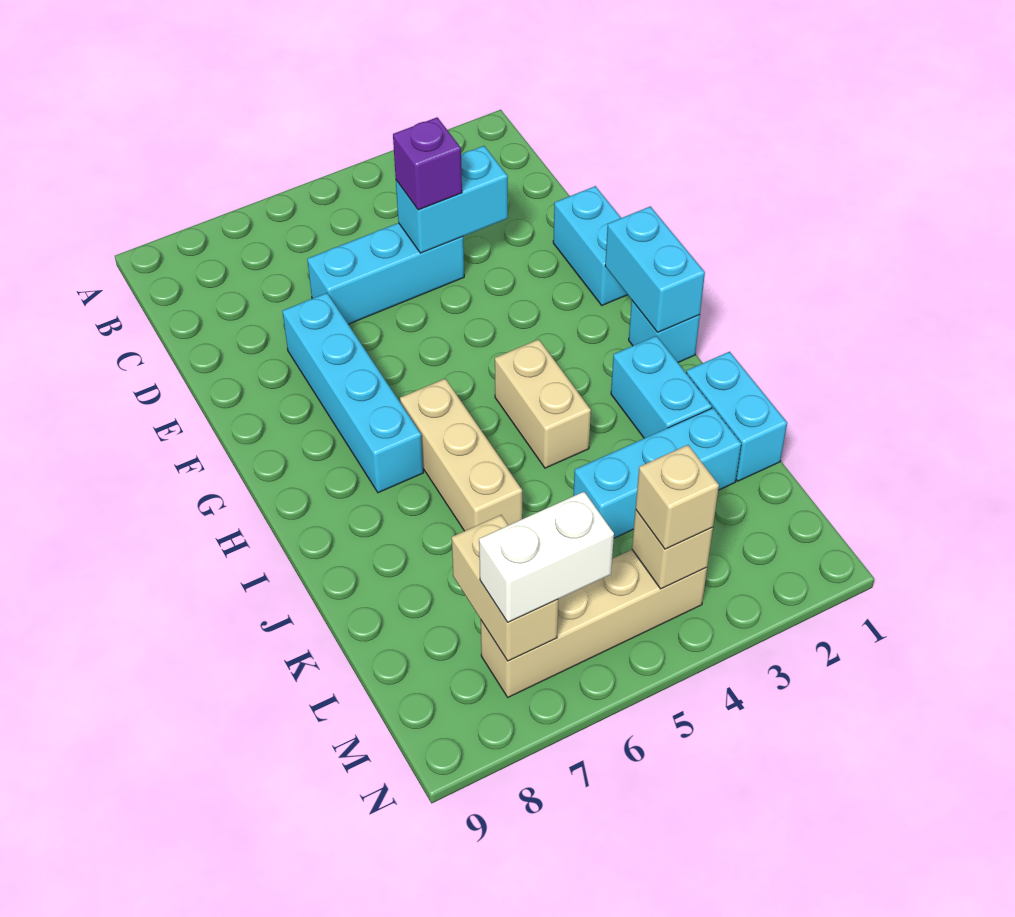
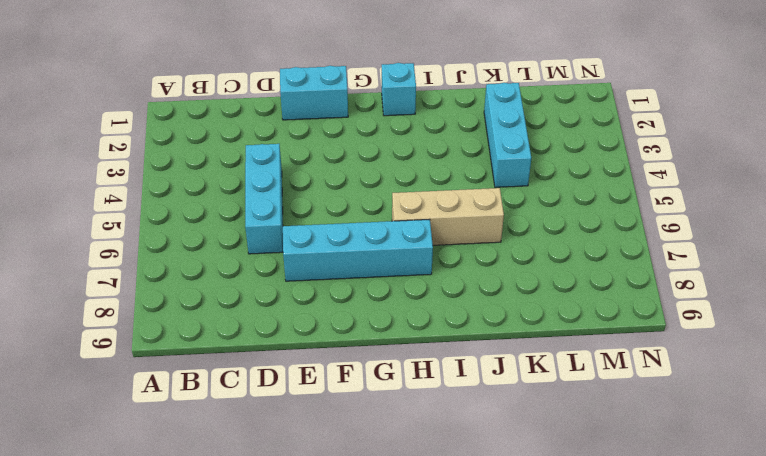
none -> tan brick H4:I4 level 1
none -> cyan brick I2:J2 level 1
none -> cyan brick J1:K1 level 1

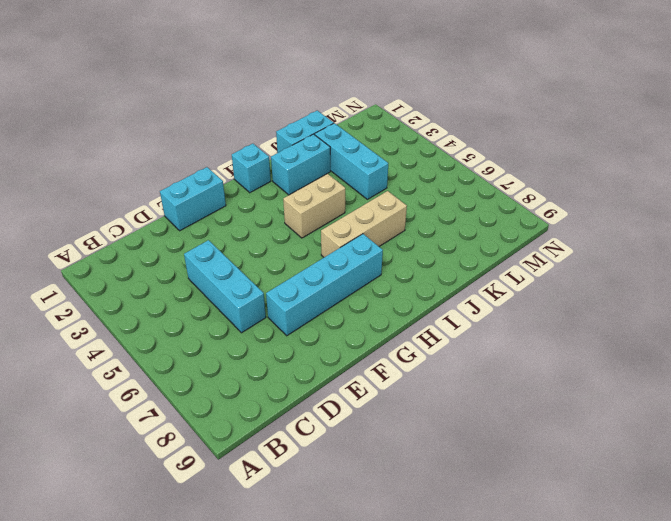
none -> tan brick M4:M7 level 1
none -> cyan brick D3:D4 level 2
none -> cyan brick G1:H1 level 2

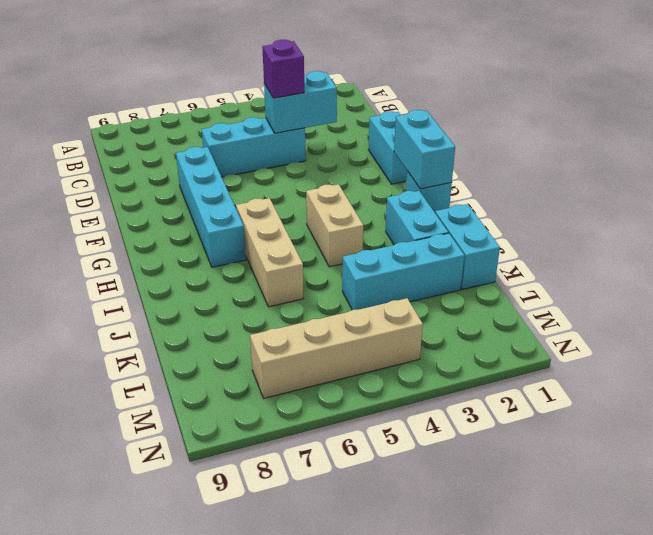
none -> tan brick L7:M7 level 2
none -> tan brick M4 level 2
none -> tan brick M4 level 3

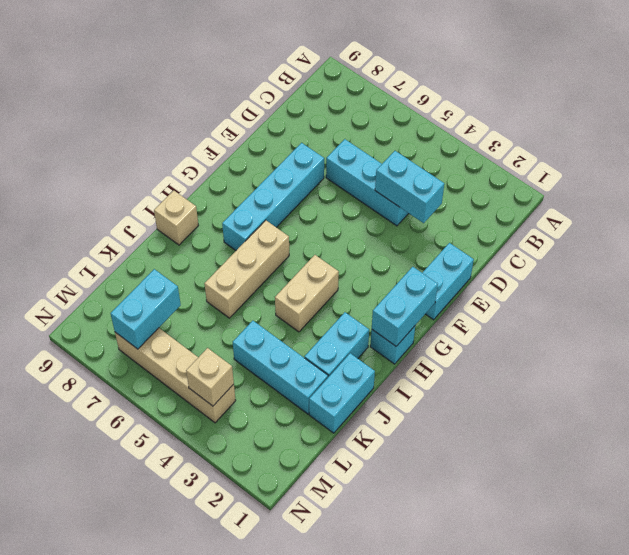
tan brick I9 level 1 -> tan brick M4 level 3
cyan brick L7:M7 level 2 -> tan brick L7:M7 level 2
none -> purple brick D4 level 3
none -> white brick M6:M7 level 3

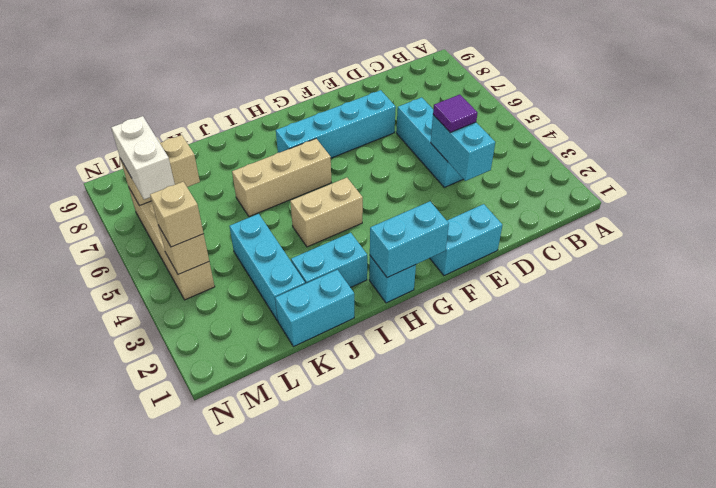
purple tile D4 level 3 -> purple brick D4 level 3

